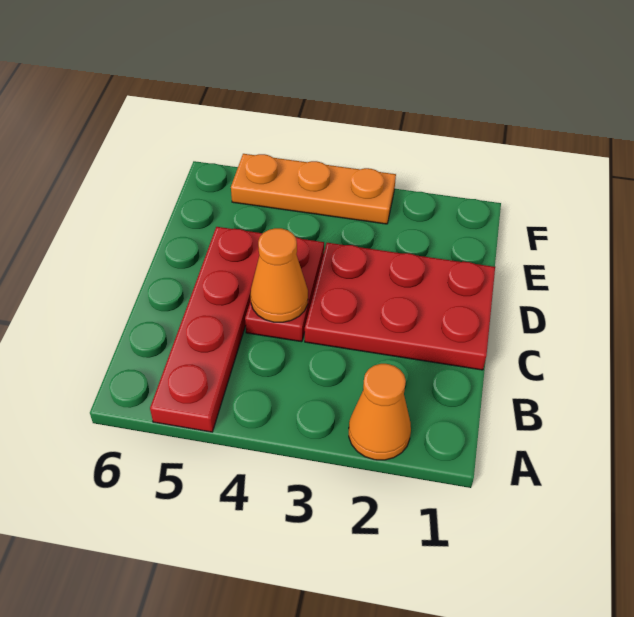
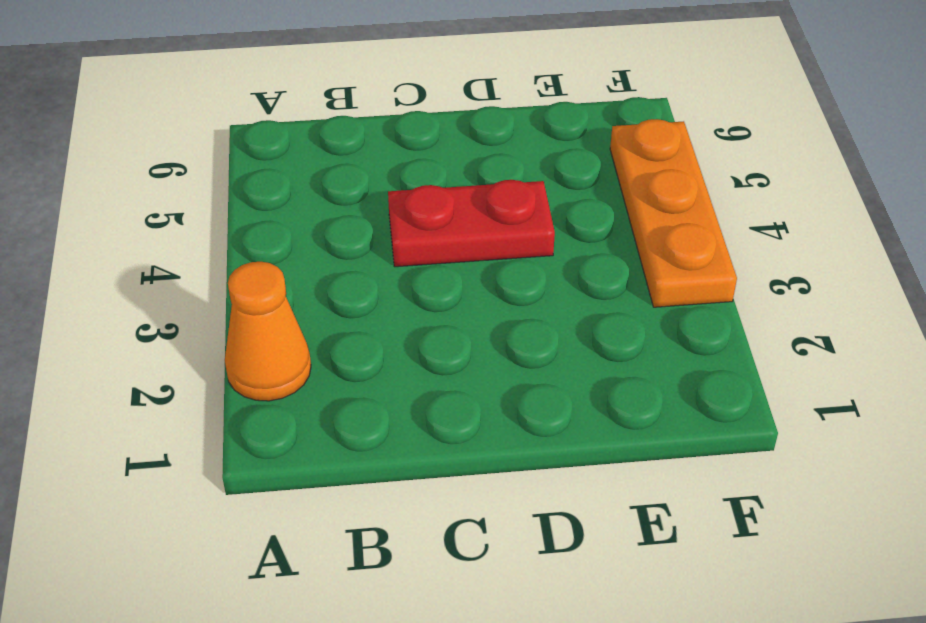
none -> red plate A5:D5 level 1
none -> red plate C1:D3 level 1

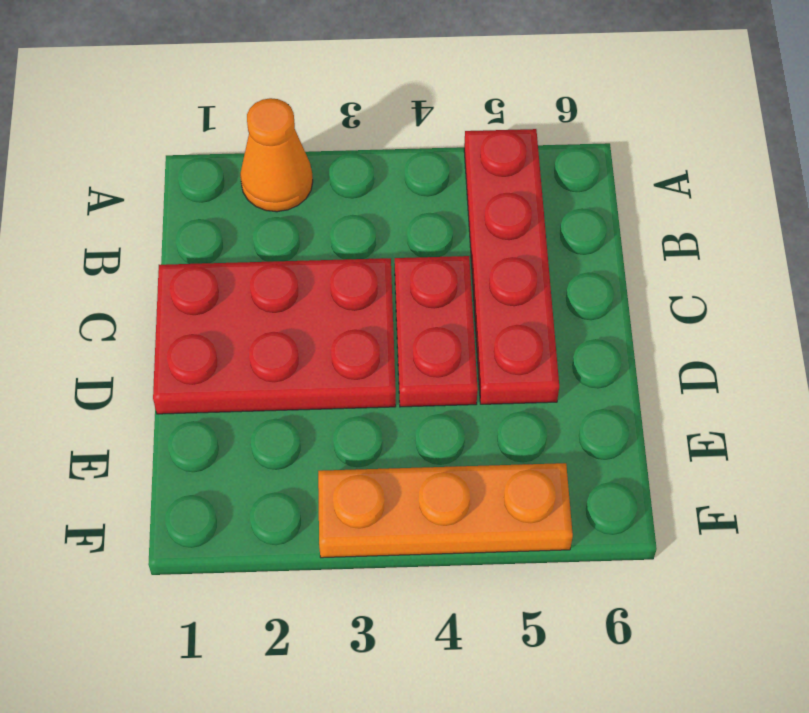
none -> orange cone C4 level 2

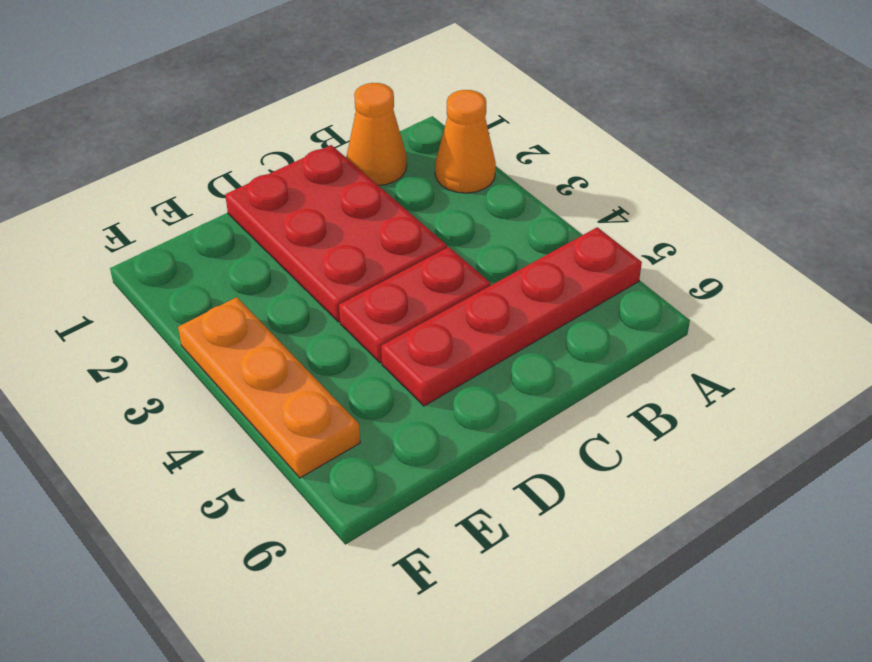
orange cone B1 level 1 -> orange cone C4 level 2

